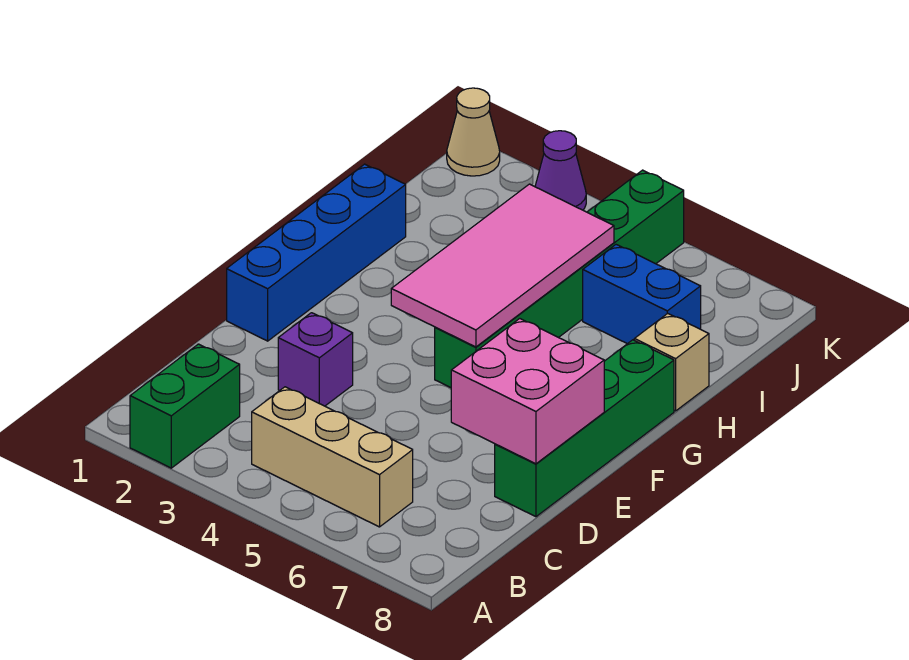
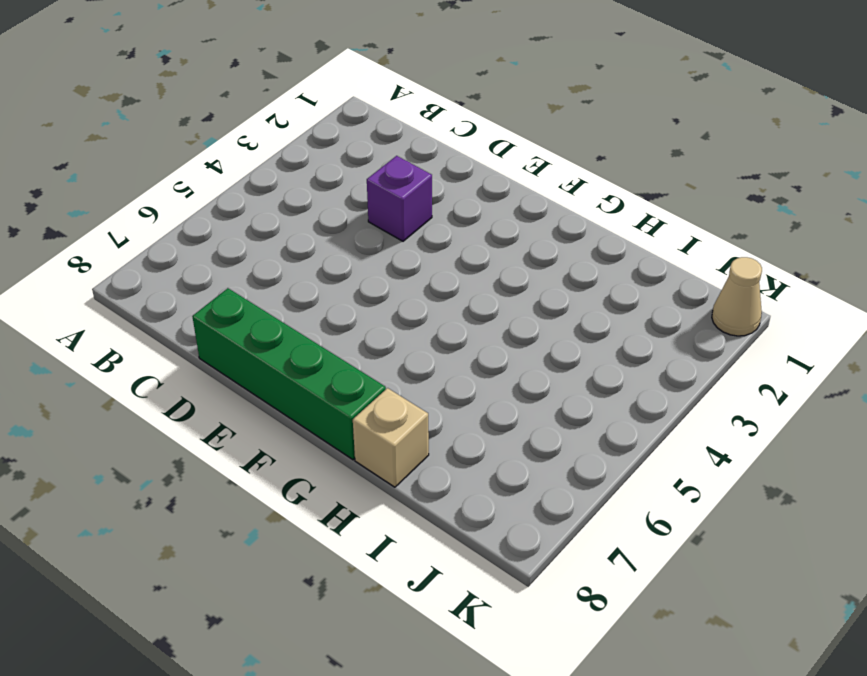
none -> green brick A2:B2 level 1
none -> tan brick B4:B6 level 1
none -> blue brick E1:H1 level 1

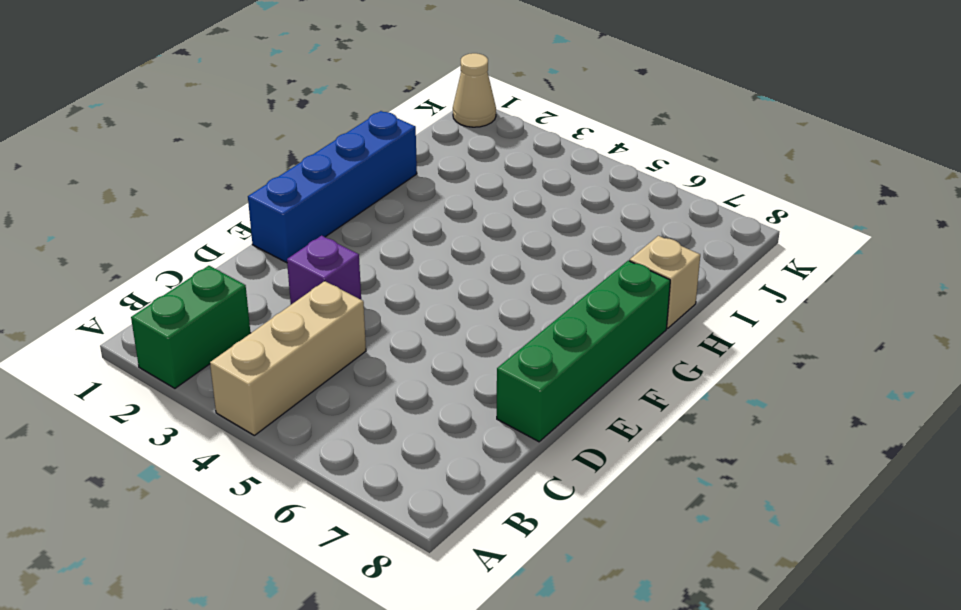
tan brick A4:C4 level 1 -> tan brick B4:B6 level 1
none -> green brick F5:K5 level 1
none -> blue brick I6:I7 level 1
none -> purple cone K3 level 1

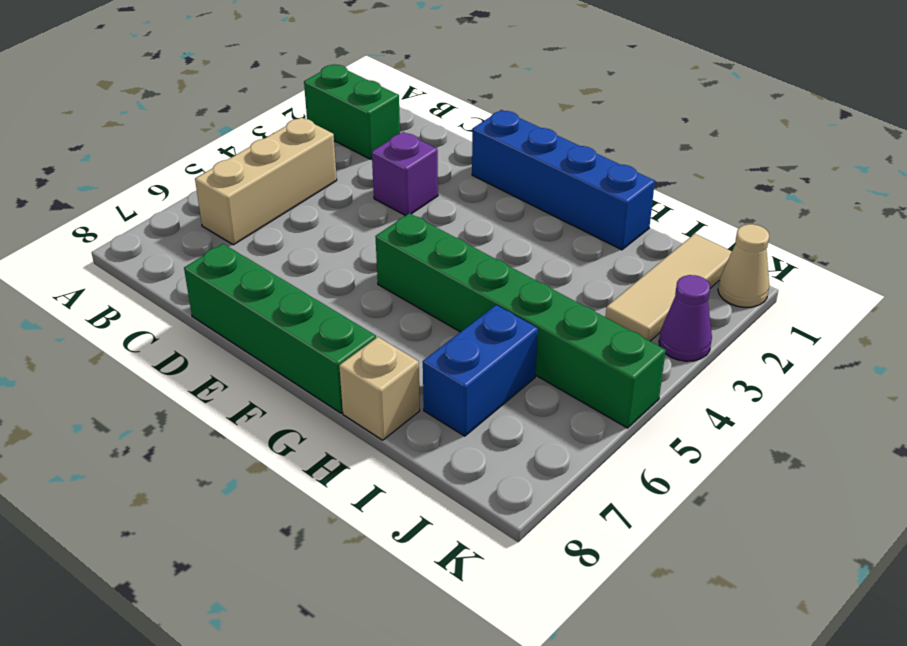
tan tile J1:J3 level 1 -> none
none -> pink brick D7:E8 level 2
none -> pink tile F4:I5 level 2

